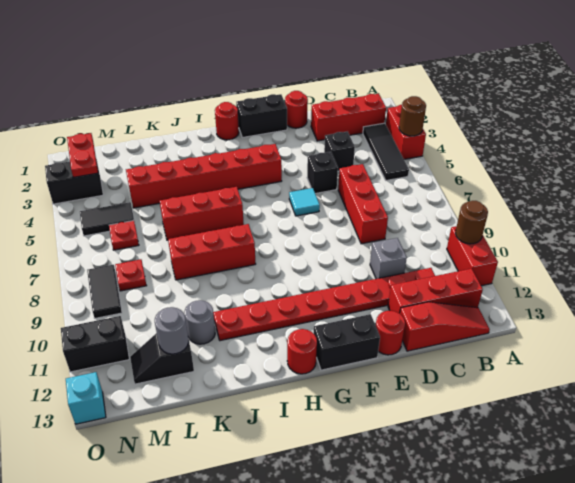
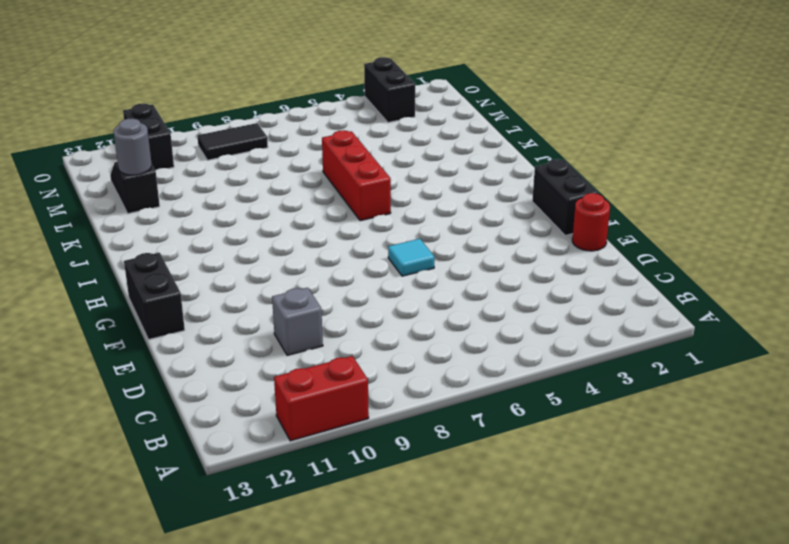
none -> red brick A3:A4 level 1
none -> red brick B2:D2 level 1
none -> black tile B3:B5 level 1
none -> red brick B12:D12 level 1

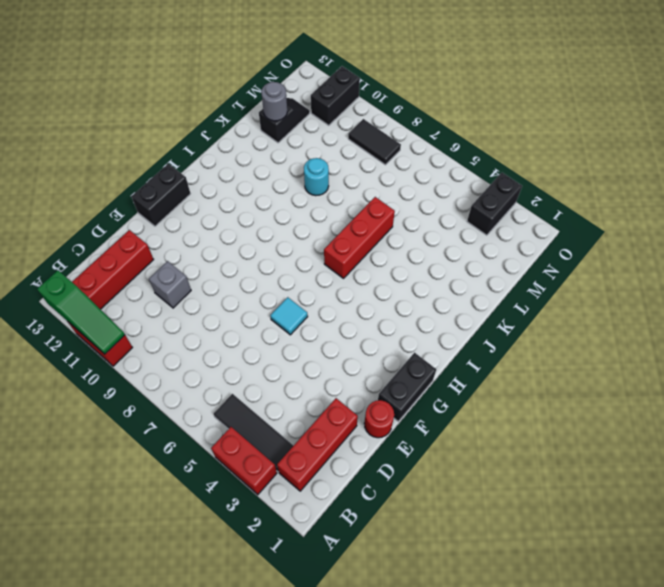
green slope A10:A12 level 2 top 12 -> brown round brick A10 level 2
cyan round brick K9 level 1 -> none
none -> red slope B13:D13 level 1 top D
none -> red plate C11:J11 level 1
none -> black brick D4 level 1
none -> red brick D6:D8 level 1

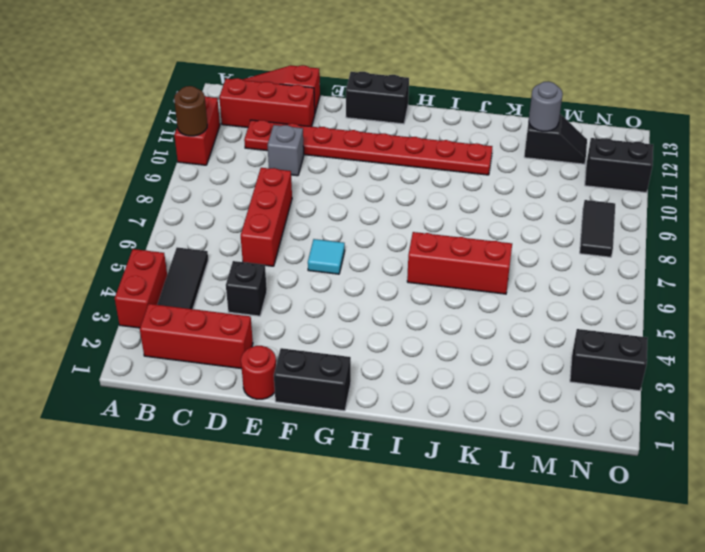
none -> black brick E5 level 1
none -> red round brick E13 level 1
none -> red brick G4:L4 level 1
none -> red round brick H1 level 1

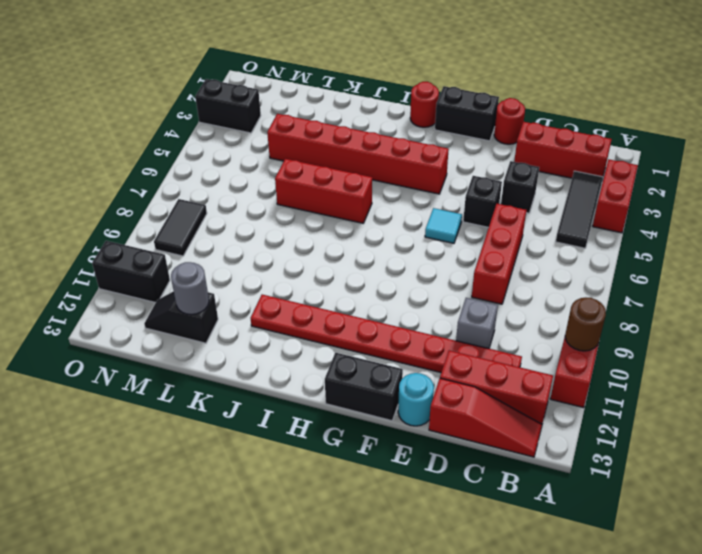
cyan round brick E13 level 1 -> red round brick E13 level 1
none -> red round brick H13 level 1
none -> red brick I8:K8 level 1
none -> grey round brick K11 level 1
none -> black tile M5:N5 level 1

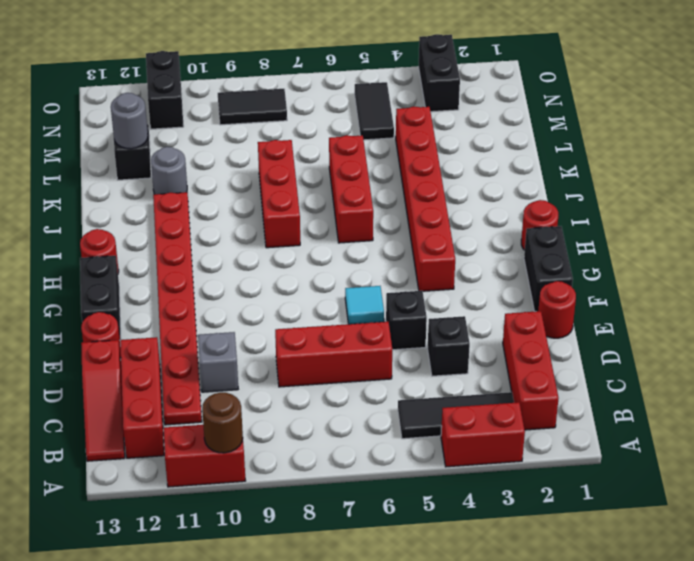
none -> red plate M6 level 1
none -> red plate M8 level 1
none -> cyan brick O13 level 1
none -> brown round brick A4 level 2

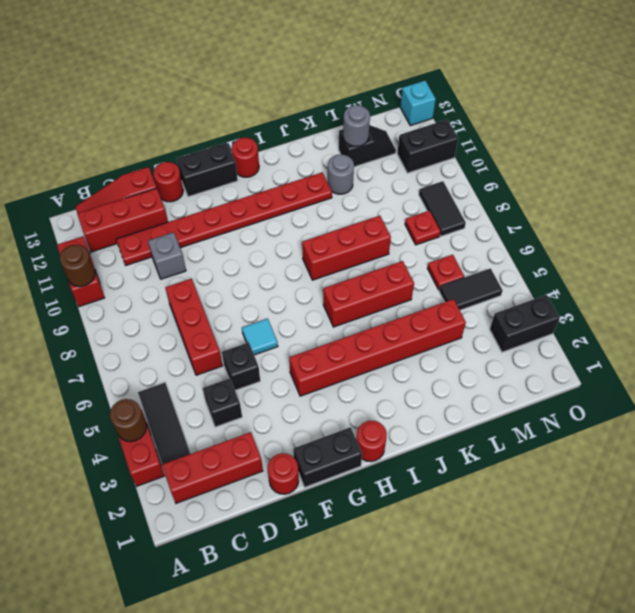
none -> red plate N2:N3 level 2

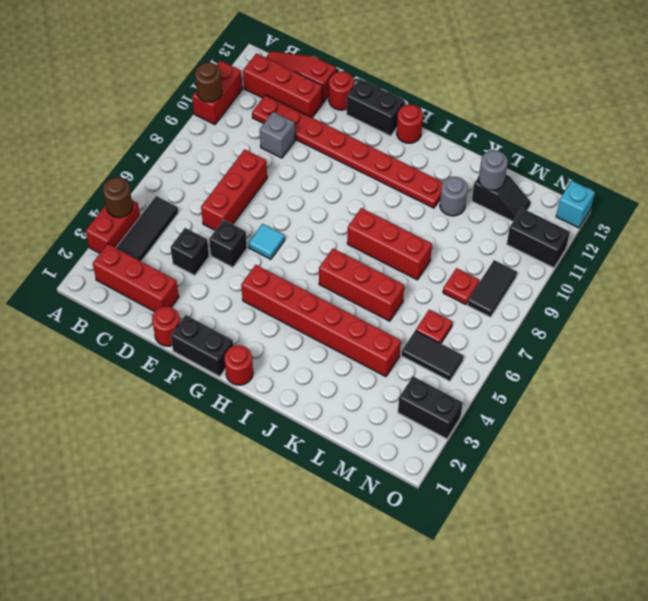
none -> red plate N2:N3 level 2

